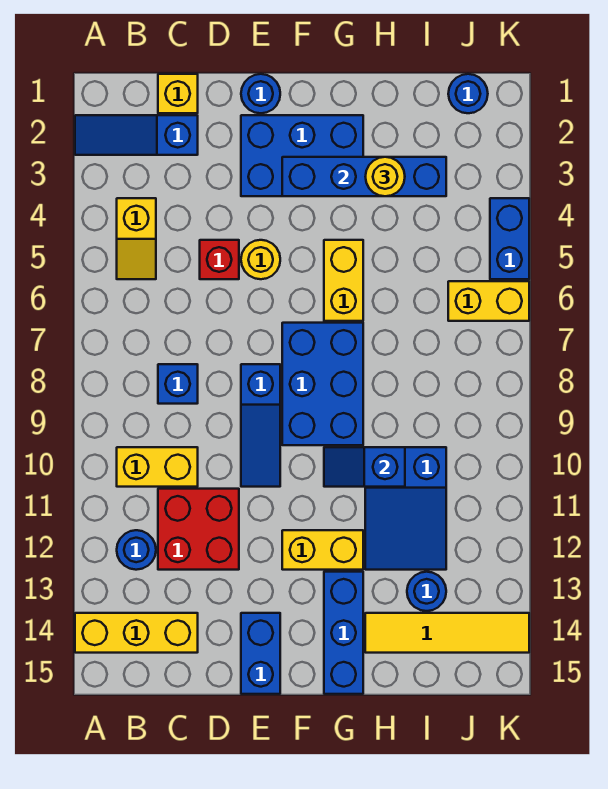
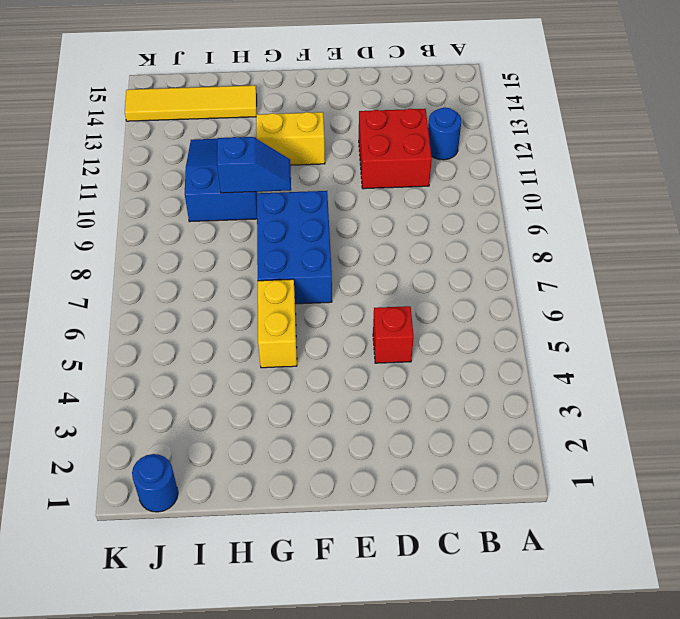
none -> blue slope A2:C2 level 1 top C
none -> yellow brick A14:C14 level 1
none -> yellow slope B4:B5 level 1 top 4

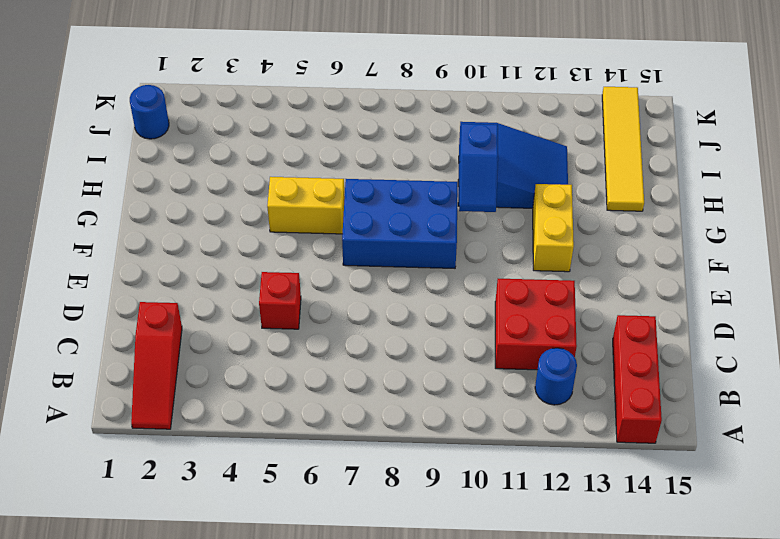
red slope A2:C2 level 1 top C -> blue slope A2:C2 level 1 top C
red brick A14:C14 level 1 -> yellow brick A14:C14 level 1
none -> yellow slope B4:B5 level 1 top 4
none -> yellow brick B10:C10 level 1
none -> yellow brick C1 level 1

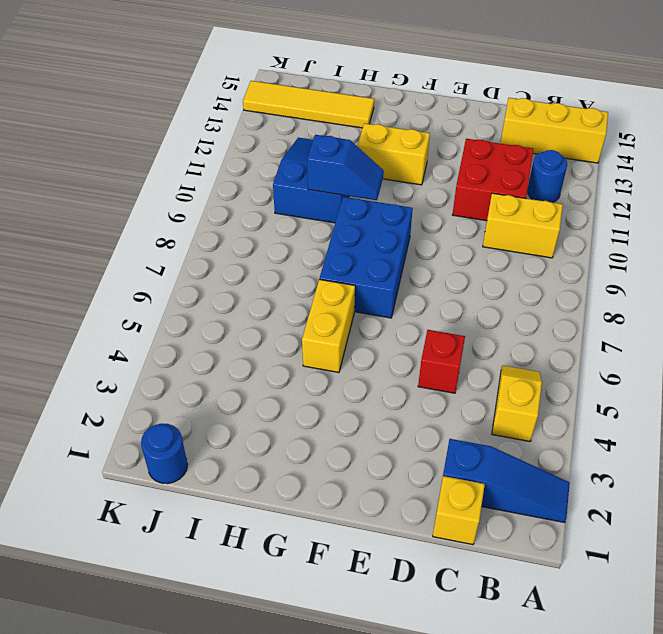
none -> blue brick C8 level 1
none -> blue round brick E1 level 1
none -> blue brick E2:G3 level 1

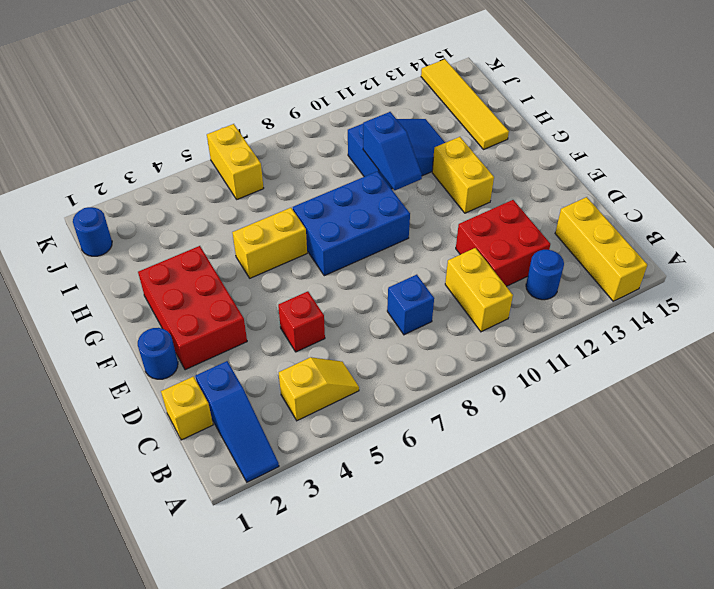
red brick E2:G3 level 1 -> blue brick E2:G3 level 1
none -> yellow round brick E5 level 1
none -> blue slope E8:E10 level 1 top 8
none -> blue brick E14:E15 level 1

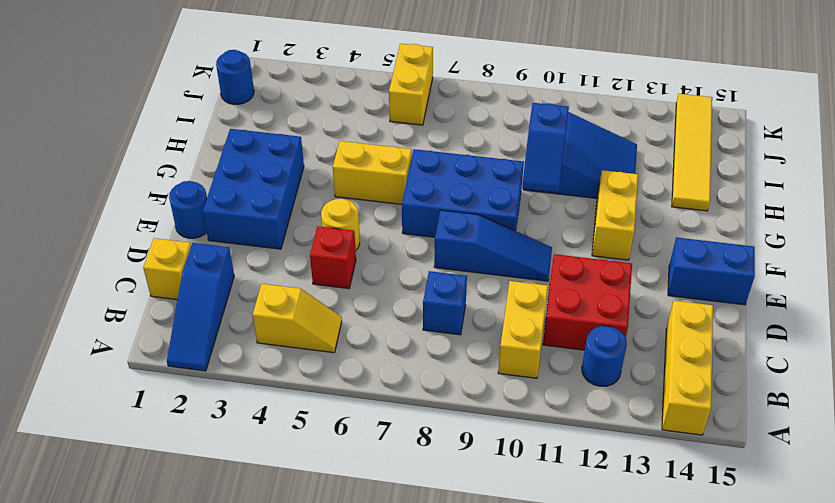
none -> blue brick G13:G15 level 1
none -> blue round brick I13 level 1
none -> blue brick K4:K5 level 1

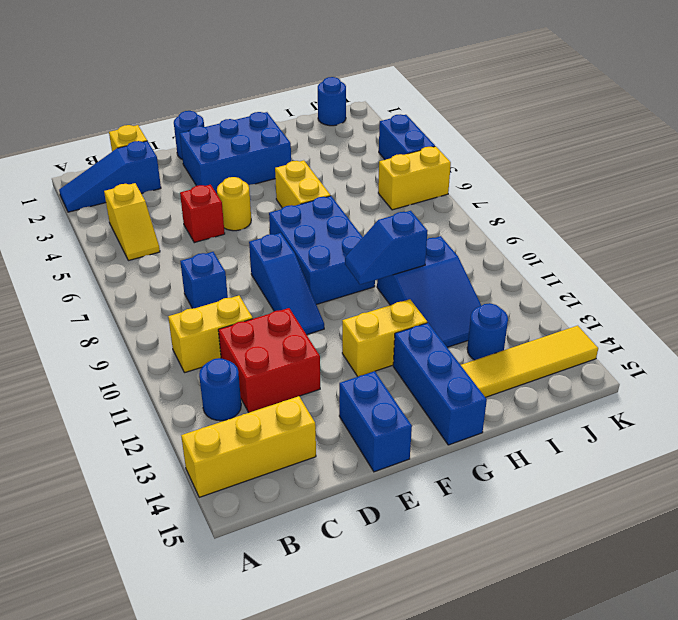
none -> blue brick F3:I3 level 2
none -> yellow round brick H3 level 3

